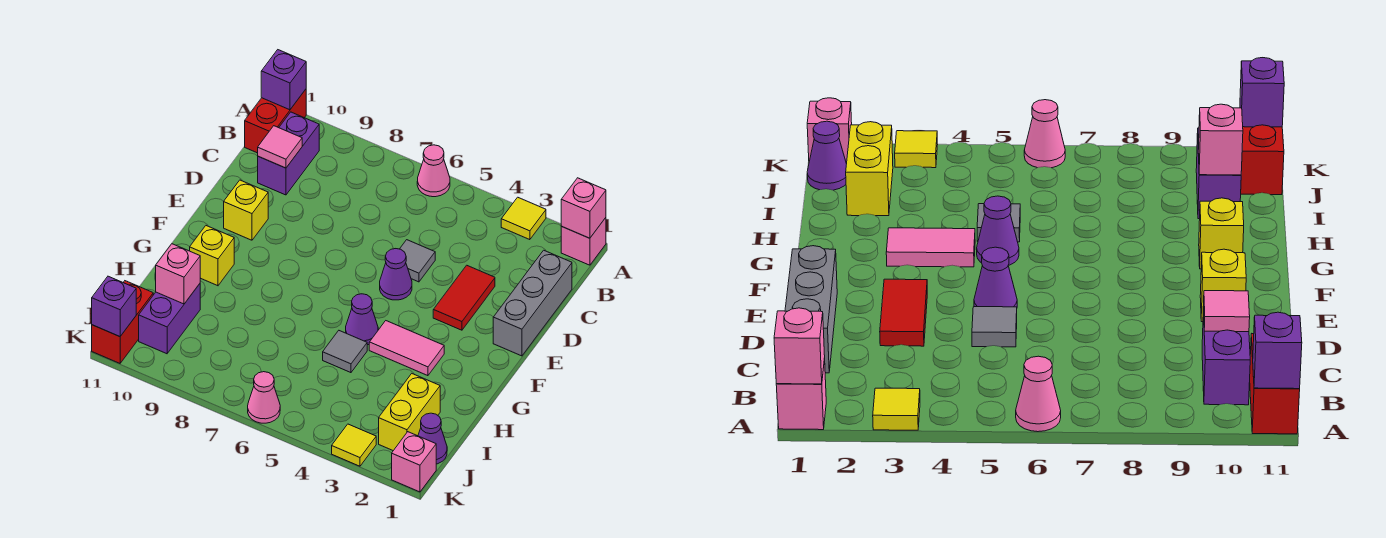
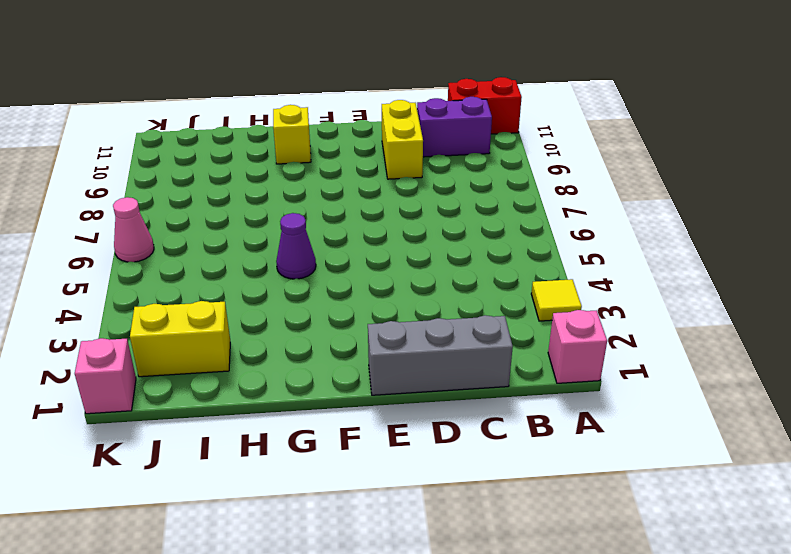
yellow brick D9:D10 level 1 -> none
none -> pink cone A6 level 1
none -> red tile D3:E3 level 1
none -> grey tile D5 level 1

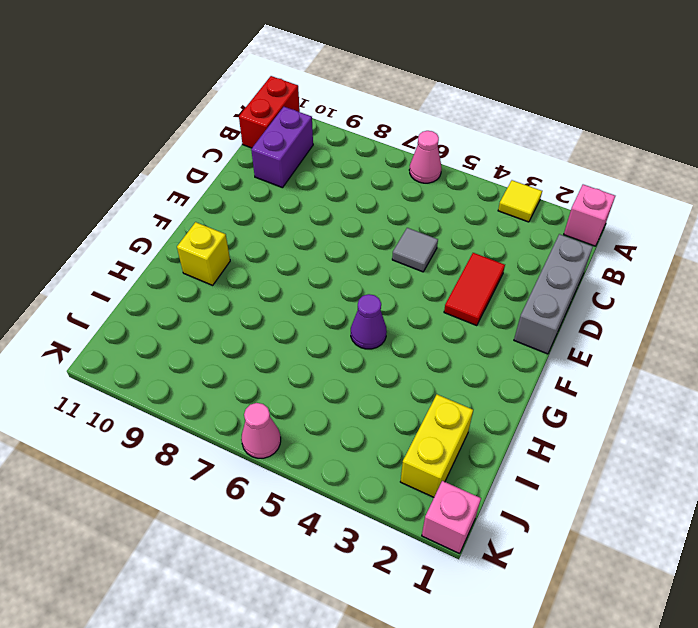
none -> purple cone E5 level 1
none -> yellow brick E10 level 1
none -> pink tile G3:G4 level 1

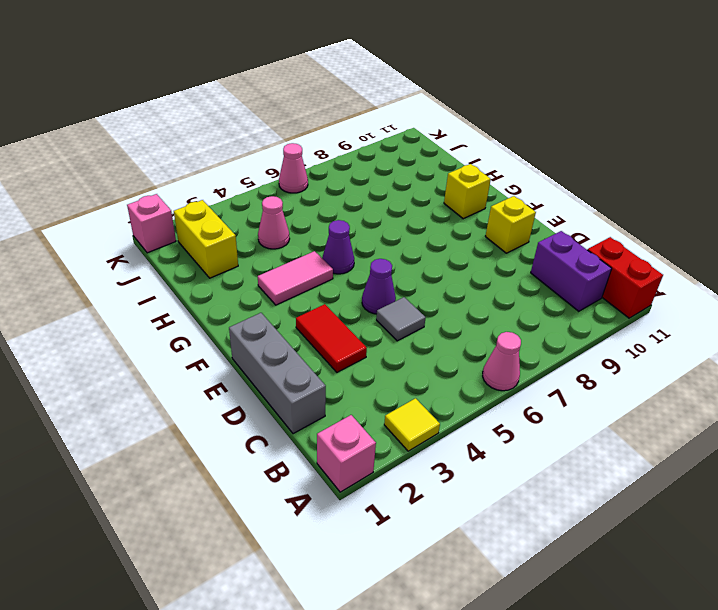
pink cone I4 level 1 -> none
none -> grey tile H5 level 1
none -> purple brick I10:J10 level 1
none -> purple cone J1 level 1

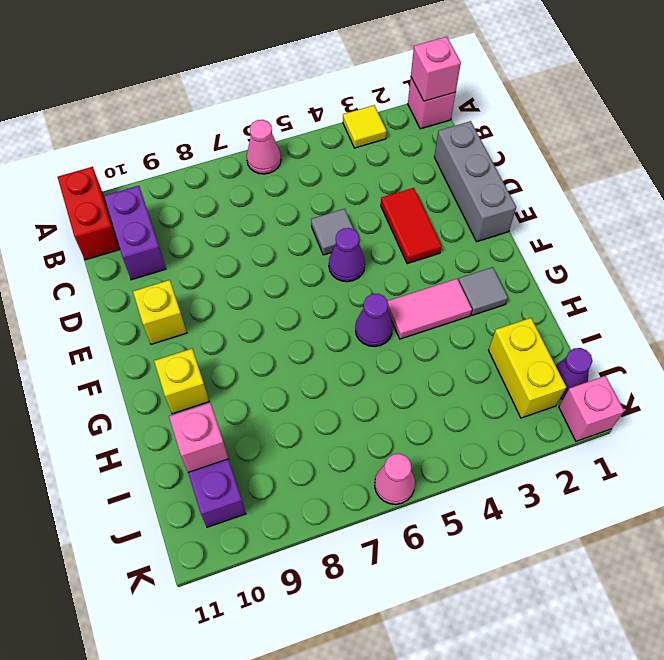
grey tile G2 level 1 -> grey tile H5 level 1
none -> red brick J11:K11 level 1
none -> yellow tile K3 level 1
none -> purple brick A11 level 2

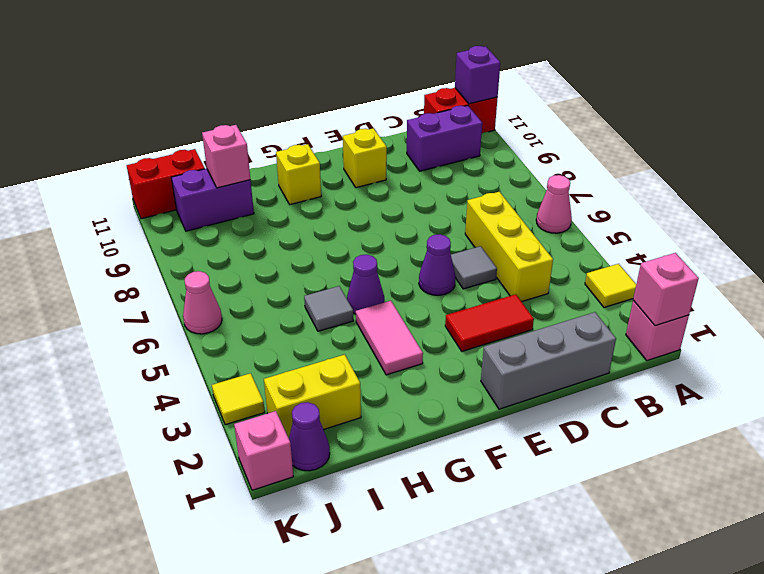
yellow brick C4:C6 level 1 -> none
none -> pink tile C10 level 2
none -> purple brick K11 level 2

